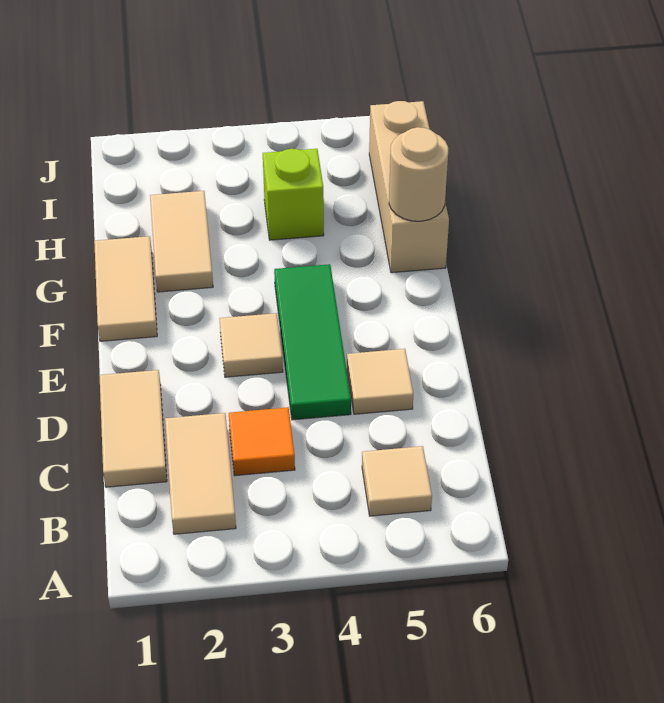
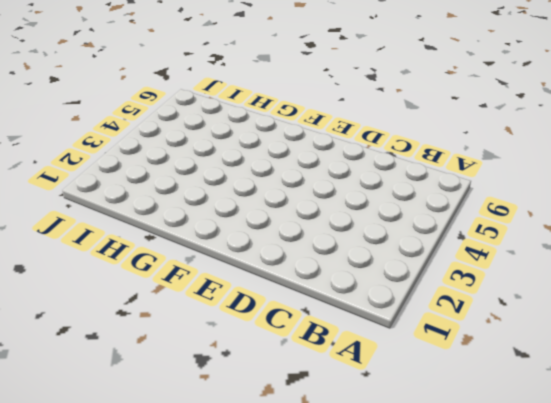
none -> tan tile B2:C2 level 1
none -> tan tile B5 level 1
none -> tan tile C1:D1 level 1

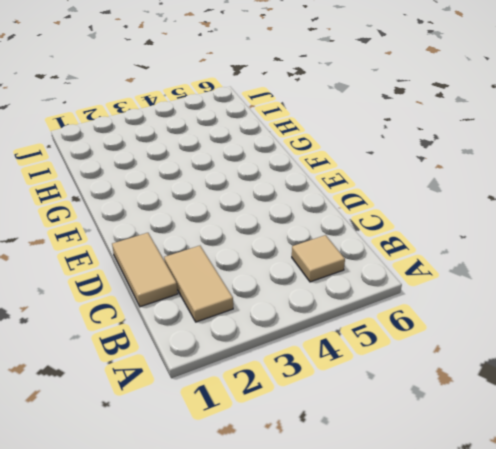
none -> orange tile C3 level 1
none -> green tile D4:F4 level 1
none -> tan tile D5 level 1

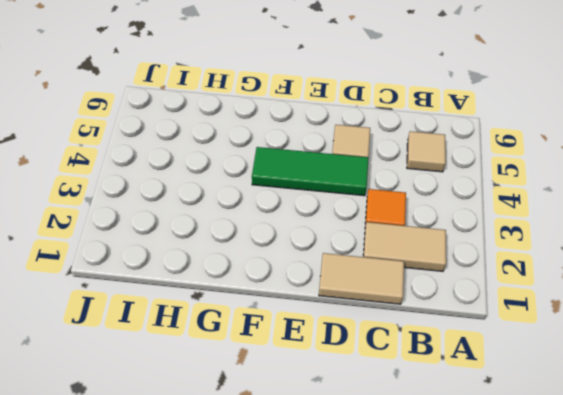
none -> tan tile E3 level 1
none -> tan tile F1:G1 level 1
none -> tan tile G2:H2 level 1

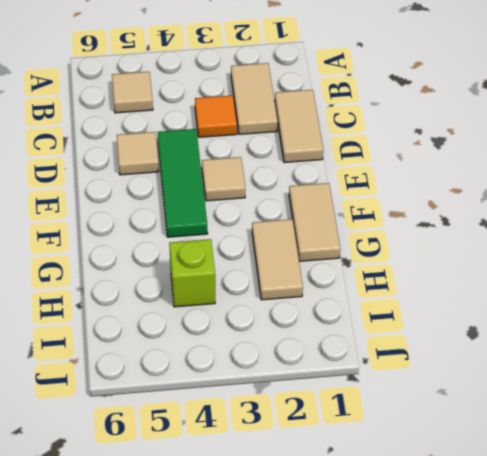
none -> tan brick G6:I6 level 1
none -> tan round brick G6 level 2

